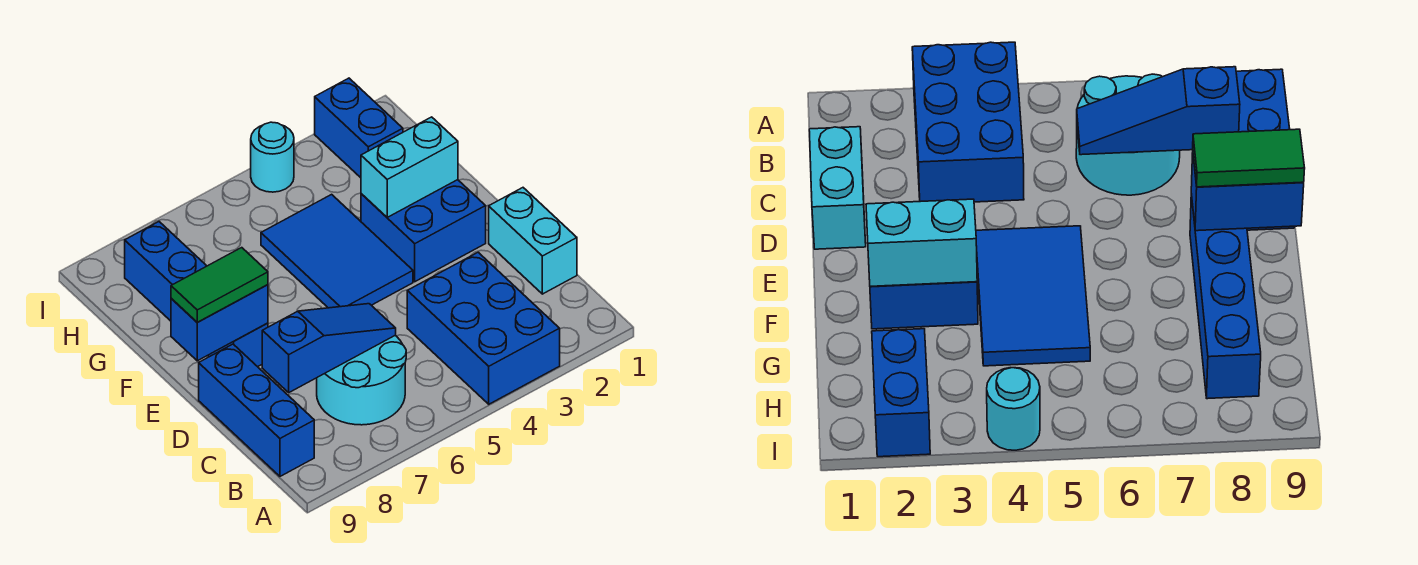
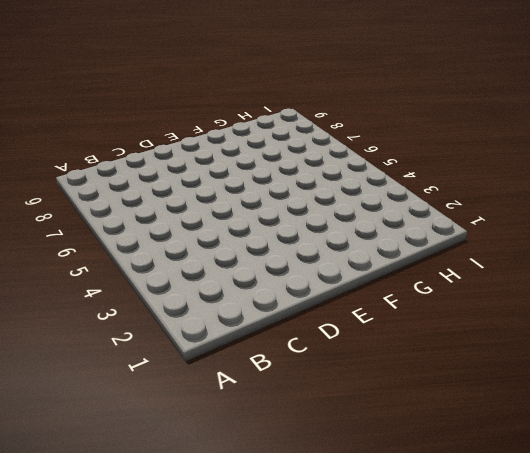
none -> blue brick A3:C4 level 1
none -> cyan round brick B6:C7 level 1
none -> blue brick B9:D9 level 1

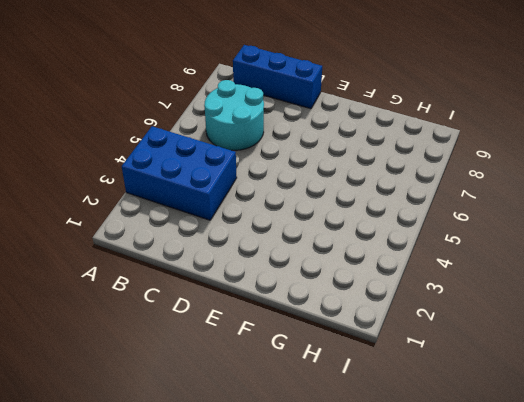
none -> cyan brick C1:D1 level 1
none -> blue brick E2:F3 level 1
none -> blue tile E4:G5 level 1

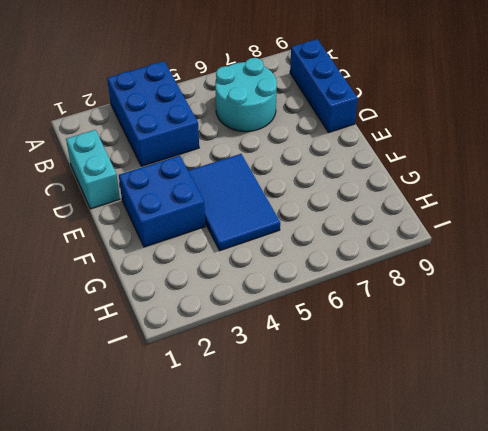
none -> blue brick E8:H8 level 1
none -> blue brick H2:I2 level 1
none -> cyan round brick I4 level 1

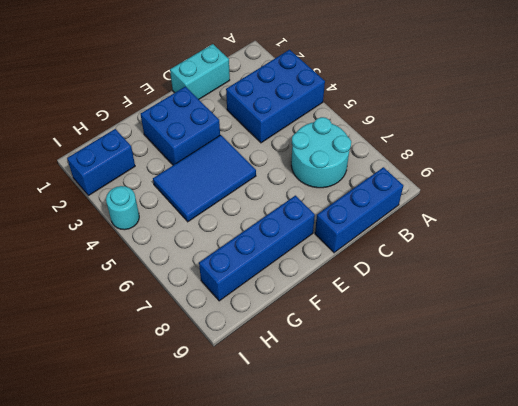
none -> blue slope C6:C8 level 2 top 8
none -> blue brick E8:E9 level 2
none -> cyan brick F2:F3 level 2

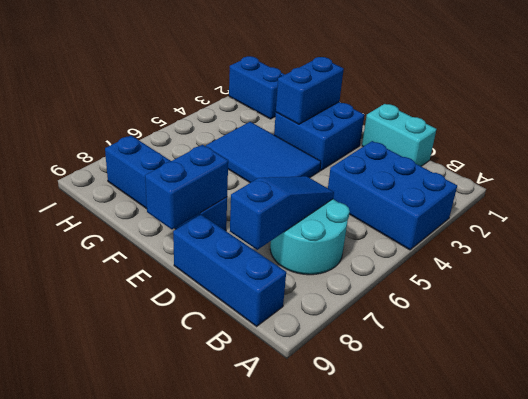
blue brick F2:F3 level 2 -> cyan brick F2:F3 level 2
none -> cyan round brick I4 level 1
none -> green tile E8:E9 level 3

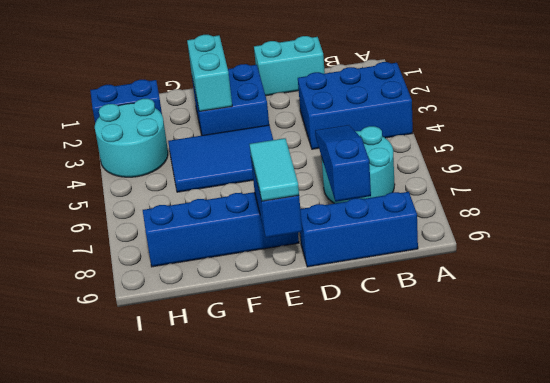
cyan tile E8:E9 level 3 -> green tile E8:E9 level 3
cyan round brick H3:I4 level 1 -> cyan round brick I4 level 1

